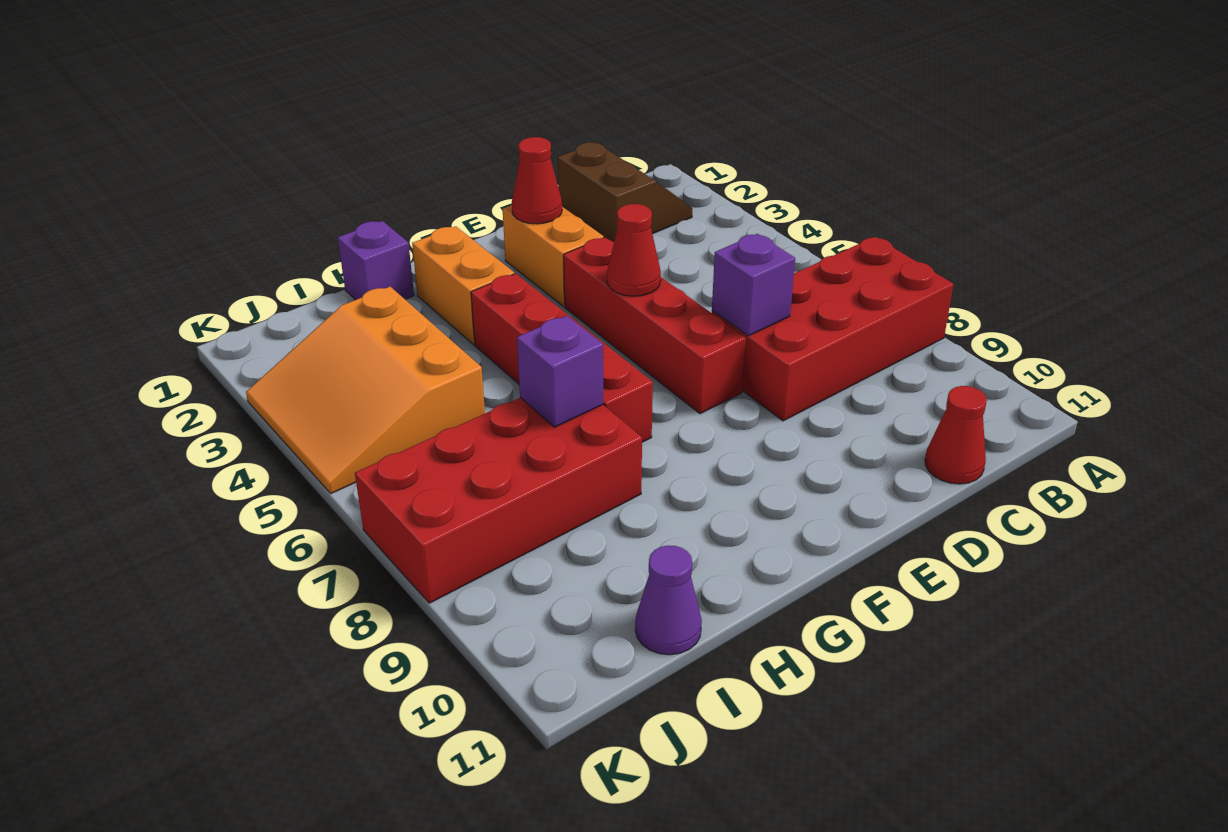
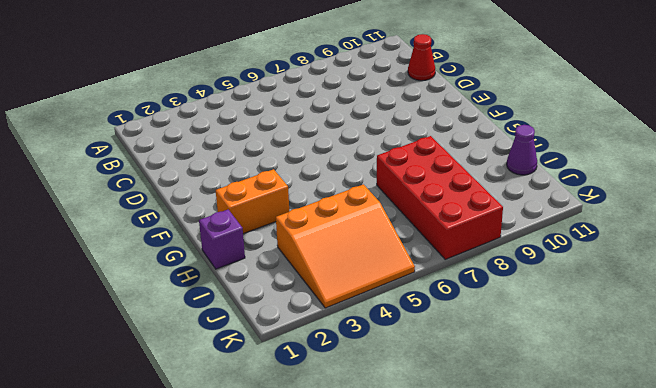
none -> red brick A7:D8 level 1
none -> brown slope B1:C2 level 1 top C
none -> orange brick E2:E3 level 1

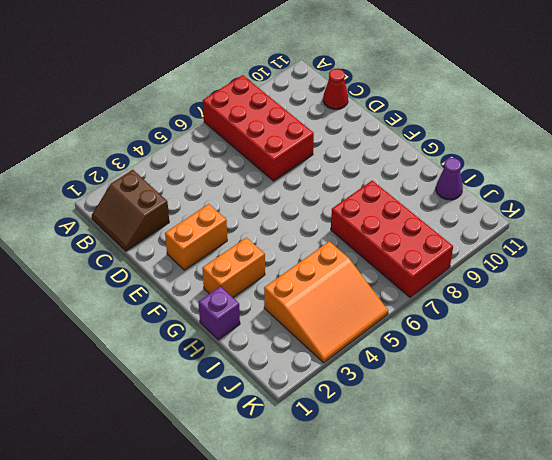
brown slope B1:C2 level 1 top 2 -> brown slope B1:C2 level 1 top C
none -> red brick E4:E7 level 1
none -> red brick G4:G7 level 1
none -> purple brick D7 level 2

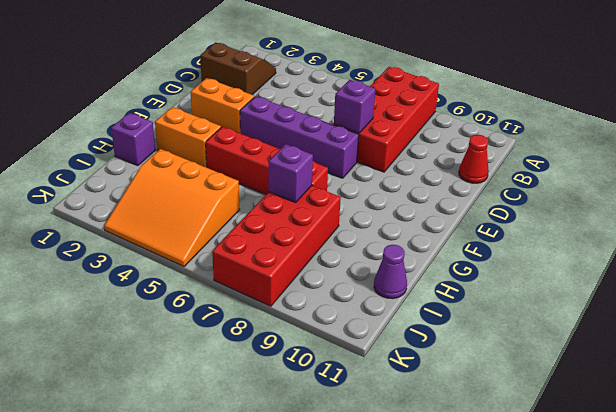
purple brick E4:E7 level 1 -> red brick E4:E7 level 1
none -> red cone E2 level 2
none -> red cone E5 level 2

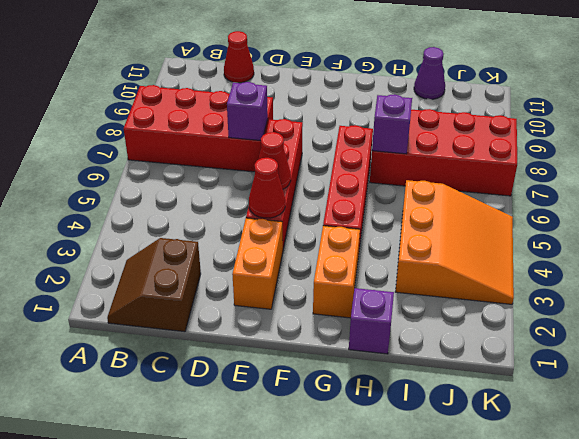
red cone E4 level 2 -> red cone E2 level 2

